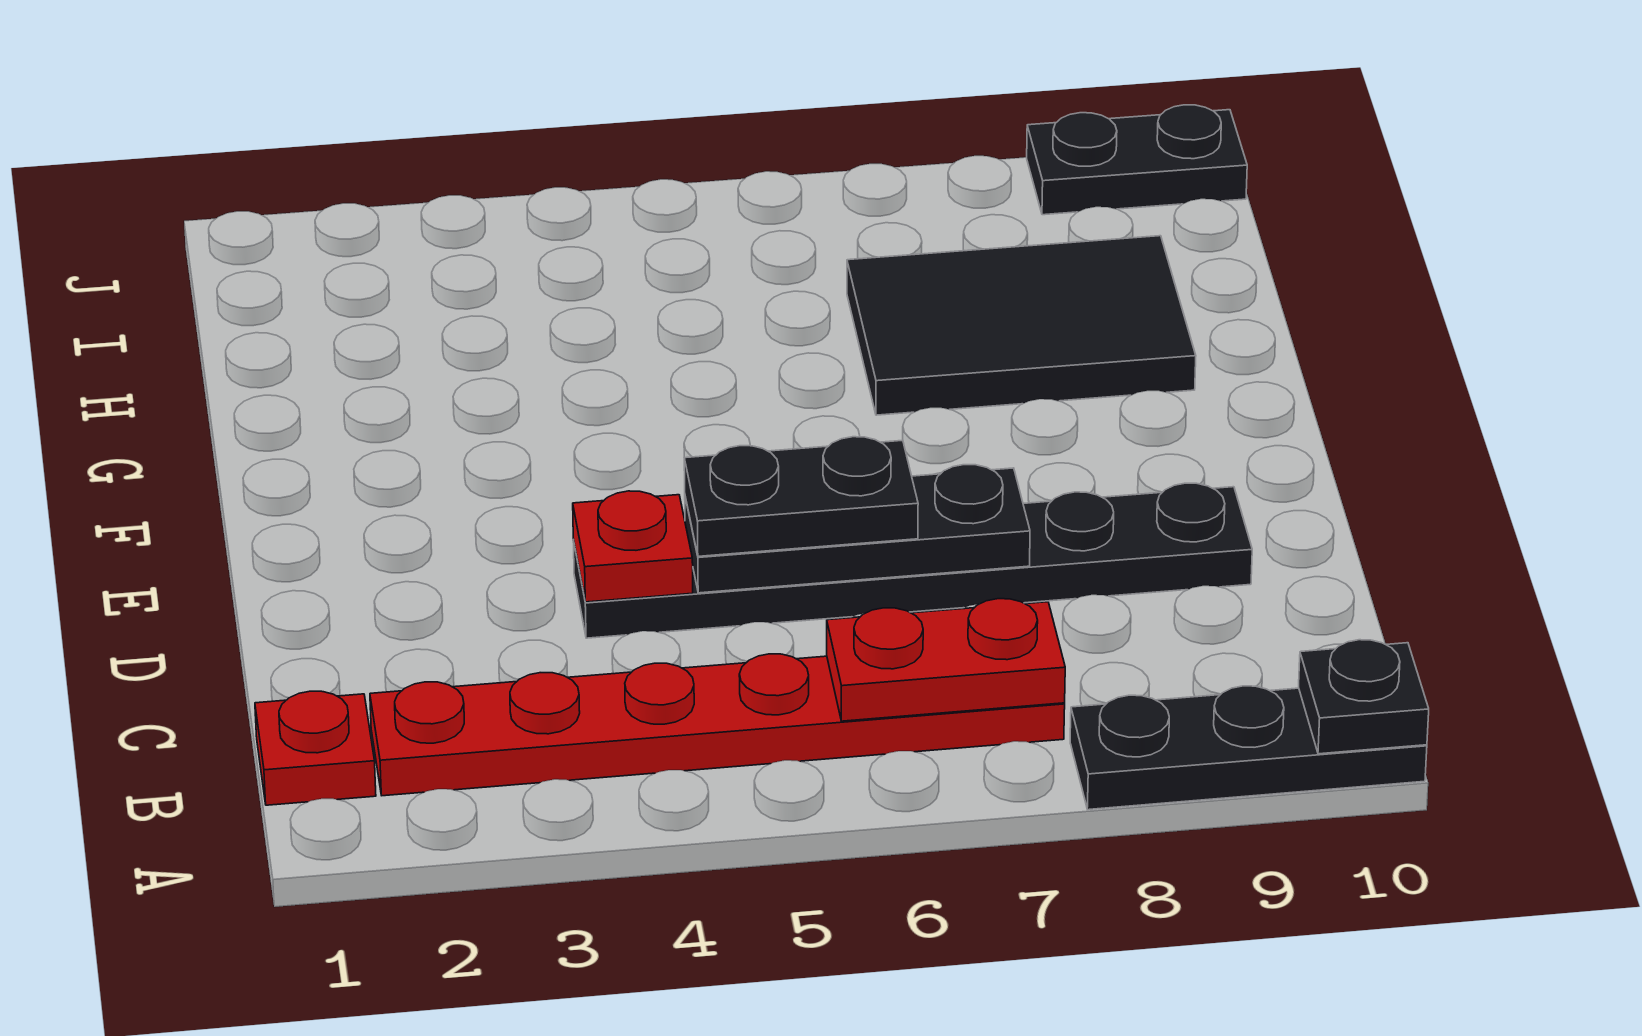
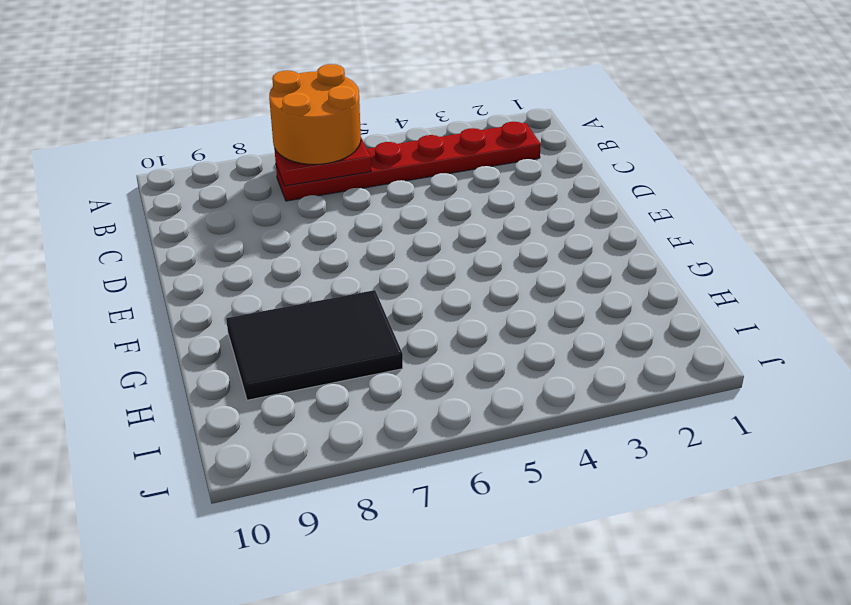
orange round brick A6:B7 level 3 -> none
none -> black plate A8:A10 level 1
none -> red plate B1 level 1

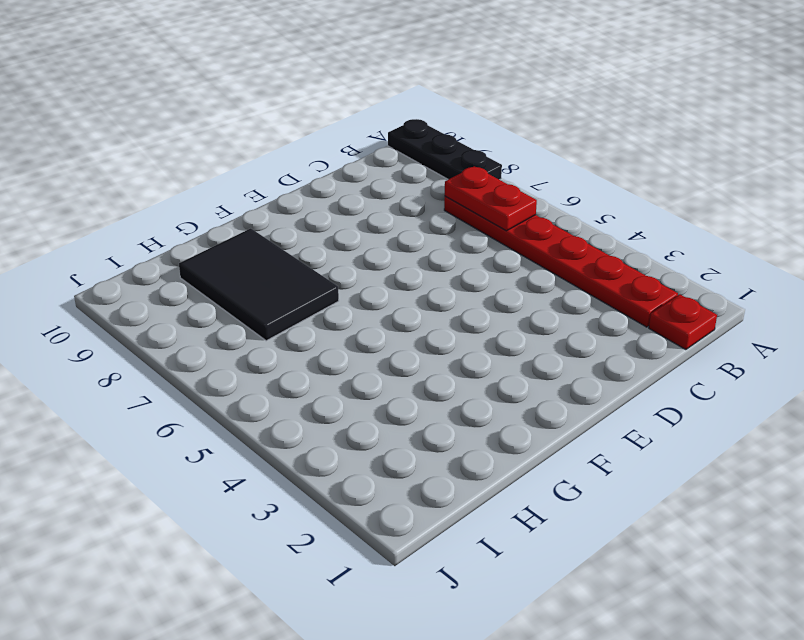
none -> black plate D4:D9 level 1
none -> black plate J9:J10 level 1

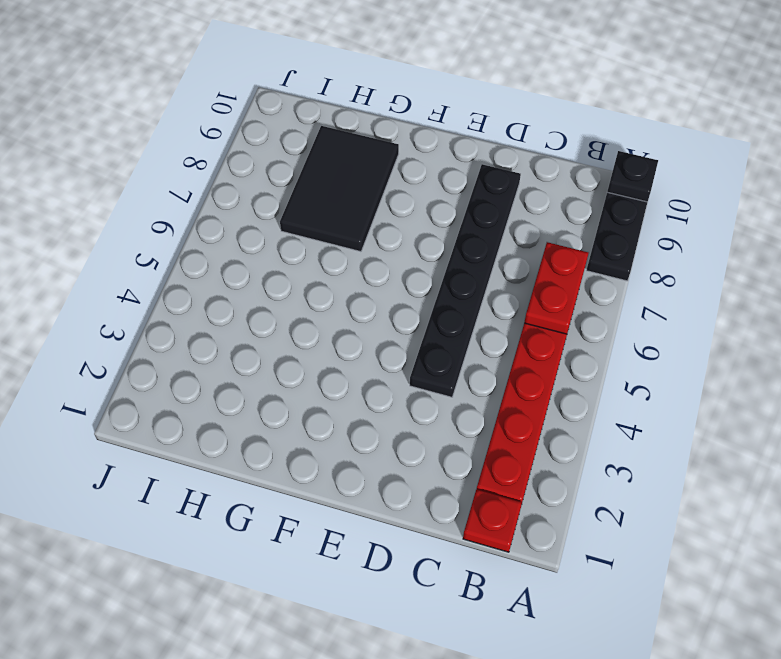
none -> black plate J9:J10 level 1
none -> red plate D4 level 2

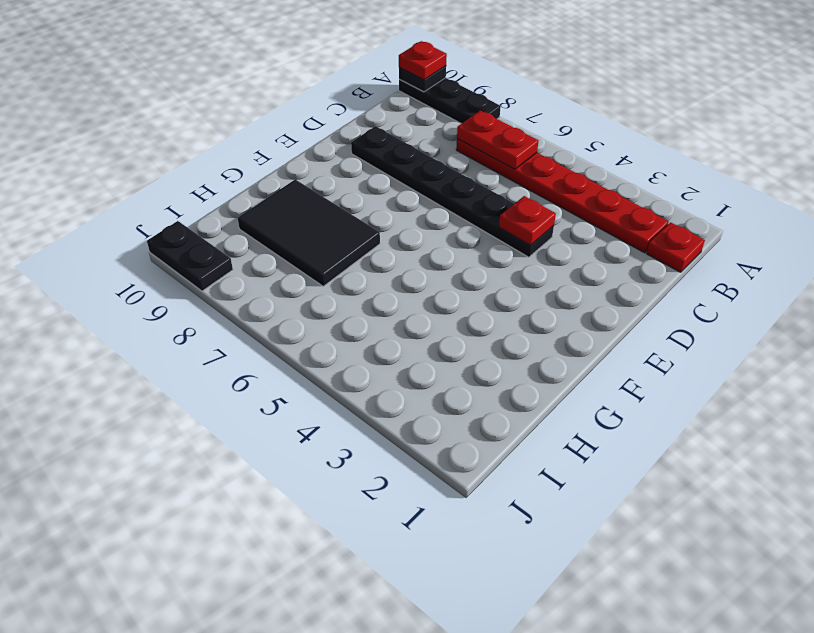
red plate A10 level 3 -> none
none -> black plate D5:D7 level 2
none -> black plate D5:D6 level 3

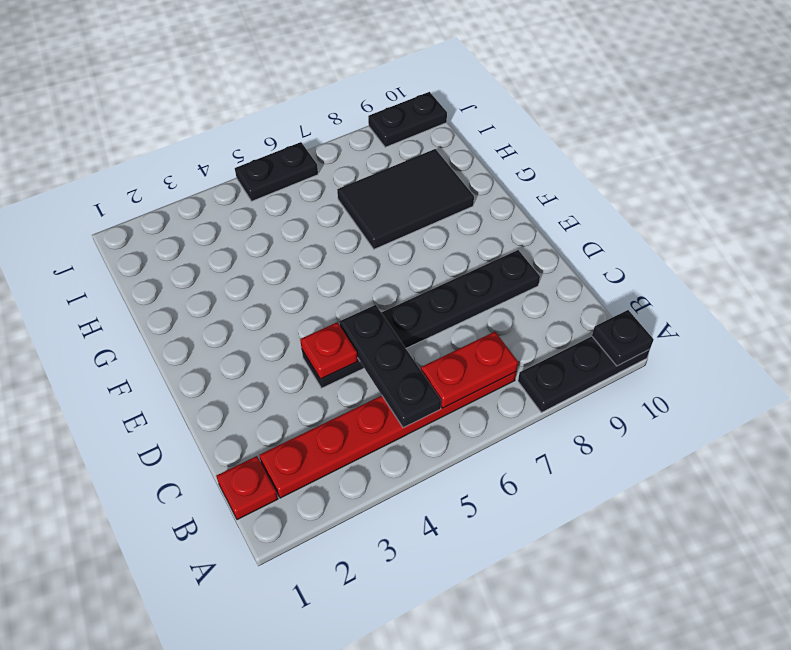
black plate B5:D5 level 2 -> black plate D5:D7 level 2
black plate J5:J6 level 1 -> black plate D5:D6 level 3

